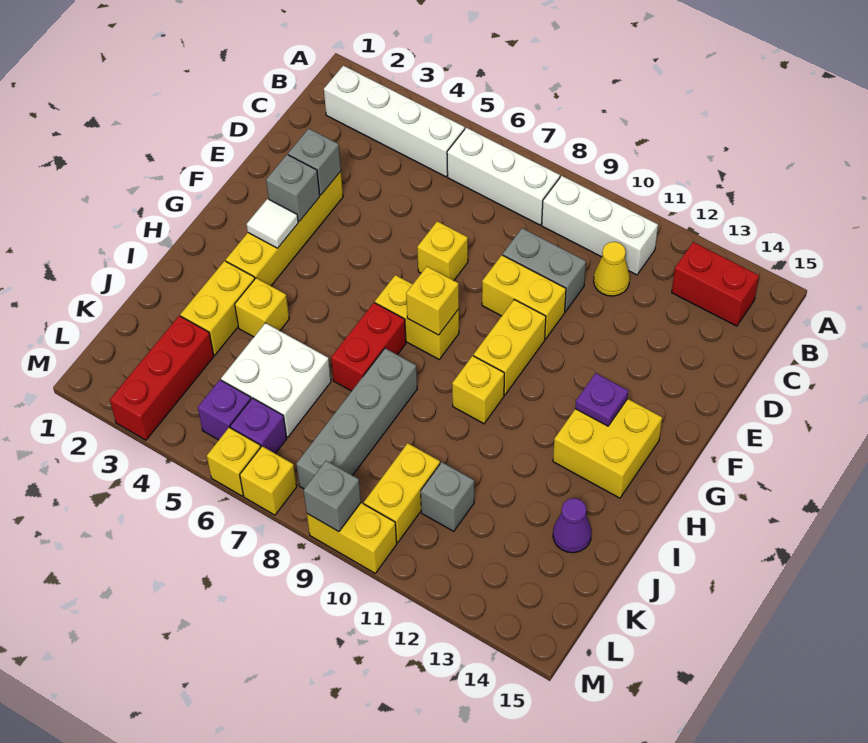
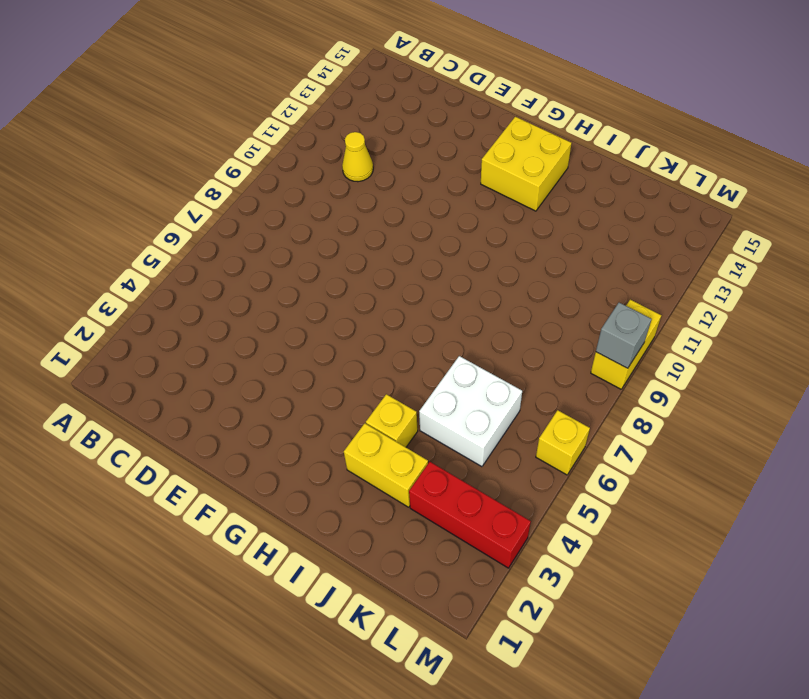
none -> white brick B2:B5 level 1
none -> white brick B6:B8 level 1
none -> white brick B9:B11 level 1
none -> red brick B13:B14 level 1

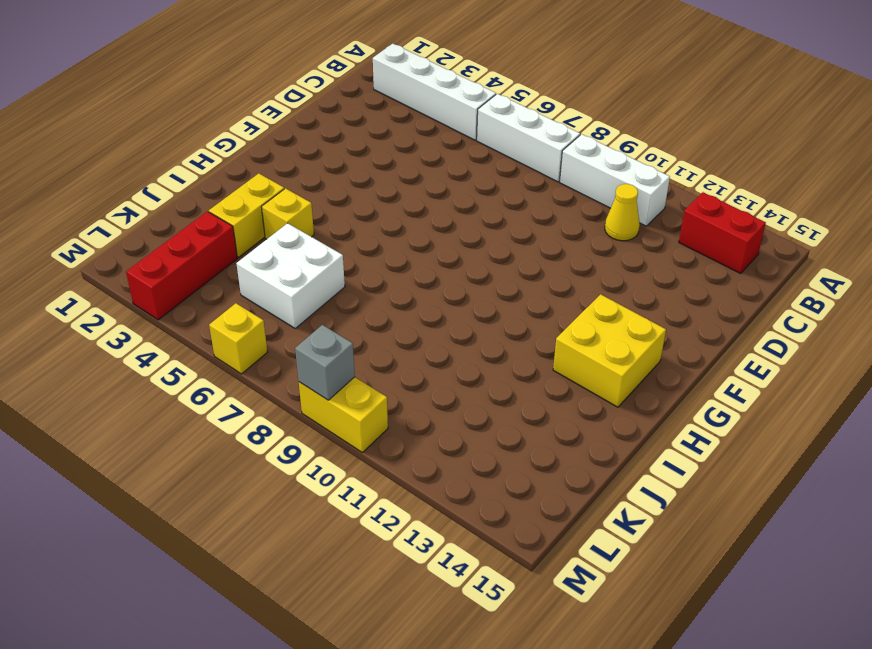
none -> grey brick D9:D10 level 1
none -> yellow brick E3:H3 level 1
none -> yellow brick E7 level 1
none -> yellow brick E9:E10 level 1

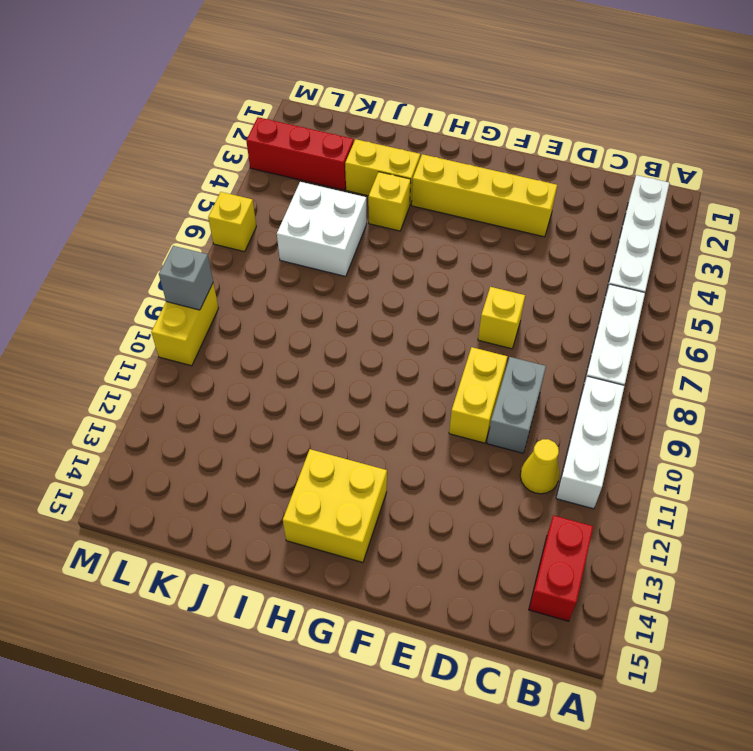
none -> yellow brick F10:G10 level 1
none -> yellow brick G7:G8 level 1
none -> red brick H7:I7 level 1
none -> yellow brick H10 level 1

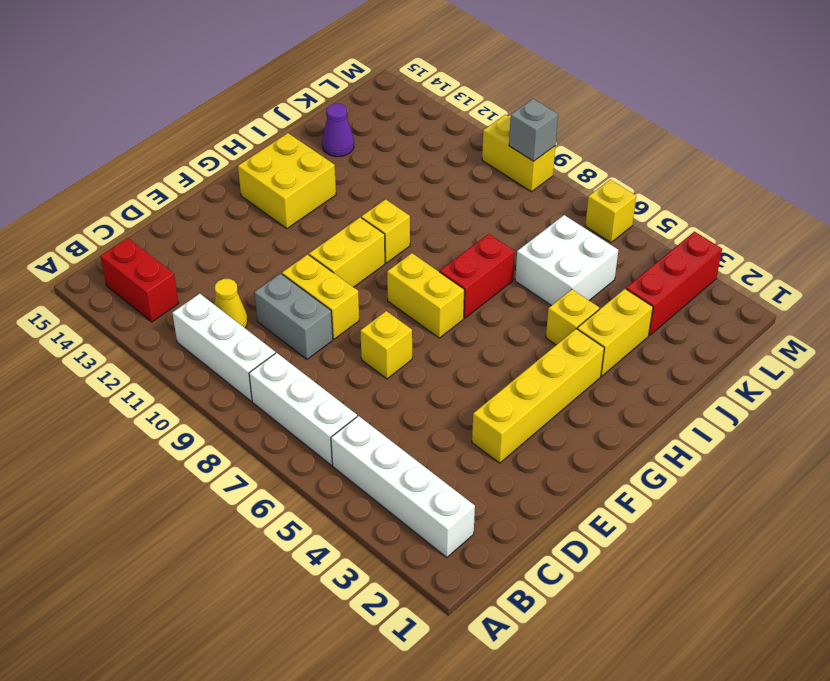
none -> grey brick I8:L8 level 1
none -> yellow brick K10:L10 level 1
none -> grey brick K11 level 1
none -> purple brick L5 level 1

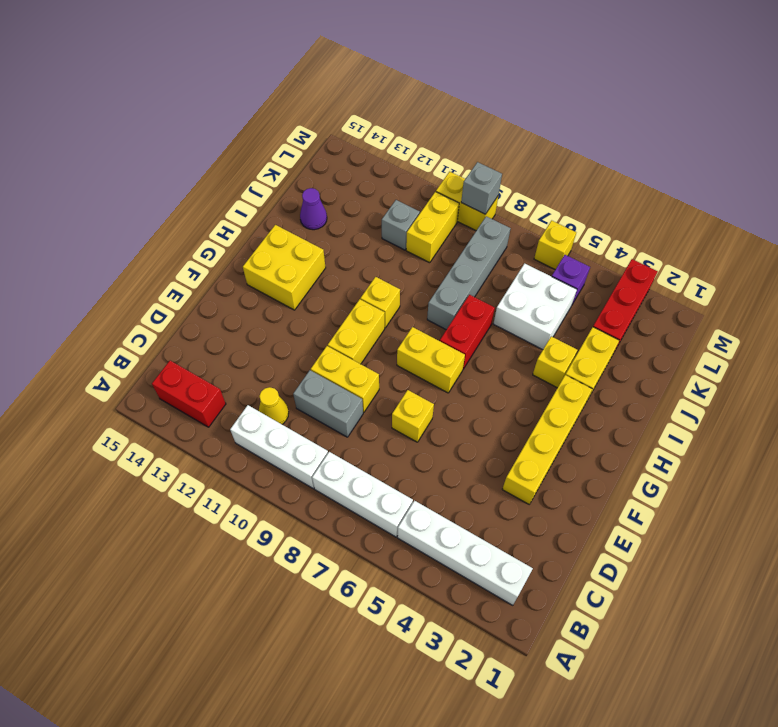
none -> purple brick L6 level 1
none -> yellow brick M7 level 1
none -> grey brick E3 level 2
none -> grey brick F3 level 2

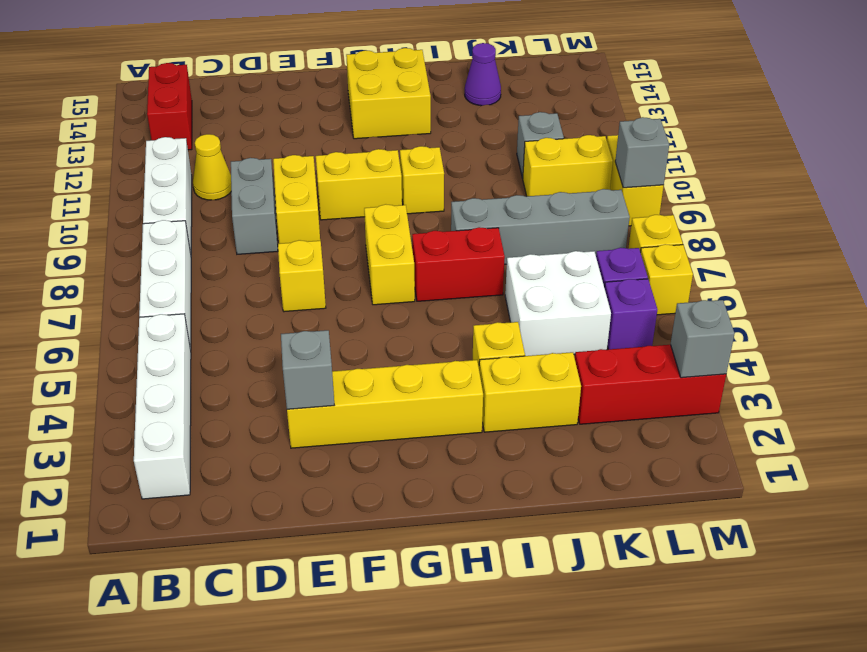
grey brick M3 level 2 -> grey brick F3 level 2
none -> white tile G3 level 2
none -> yellow brick G8 level 2
none -> purple plate G13 level 2

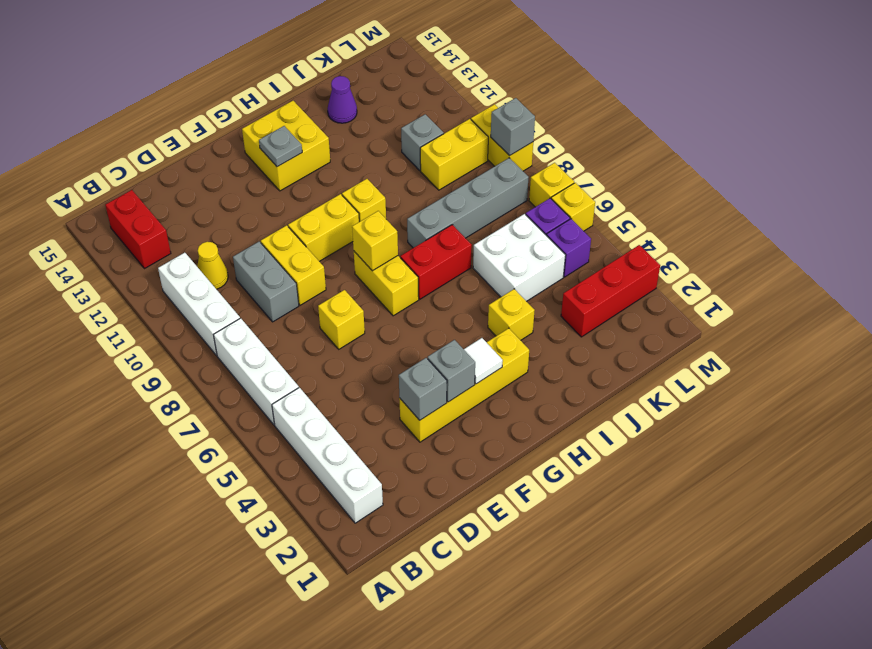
grey plate G13 level 2 -> purple plate G13 level 2
none -> yellow brick I3:J3 level 1

